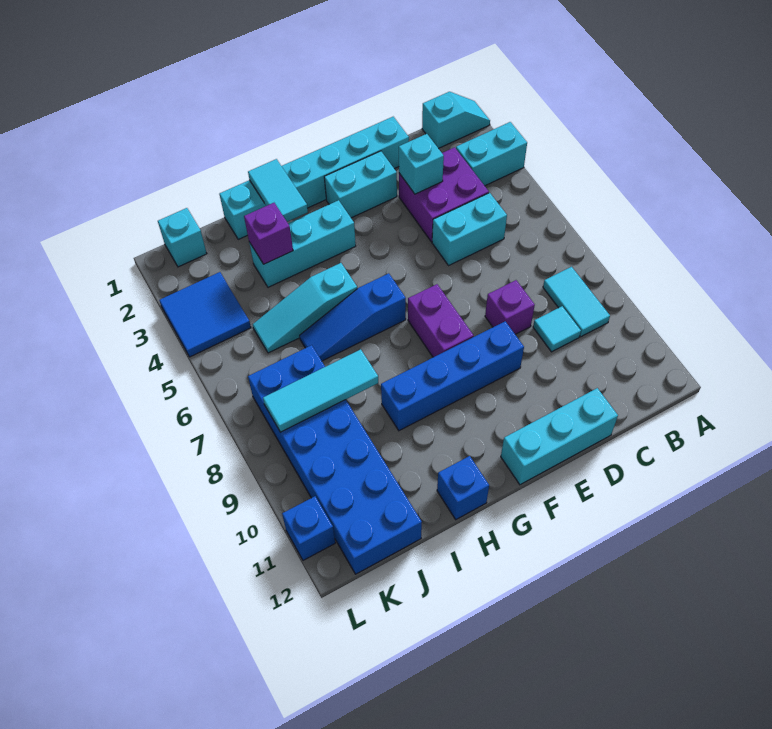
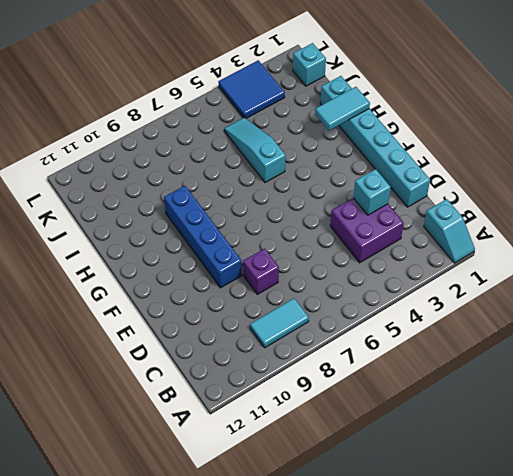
none -> cyan brick A3:B3 level 1
none -> cyan brick C5:D5 level 1
none -> cyan tile C9 level 1

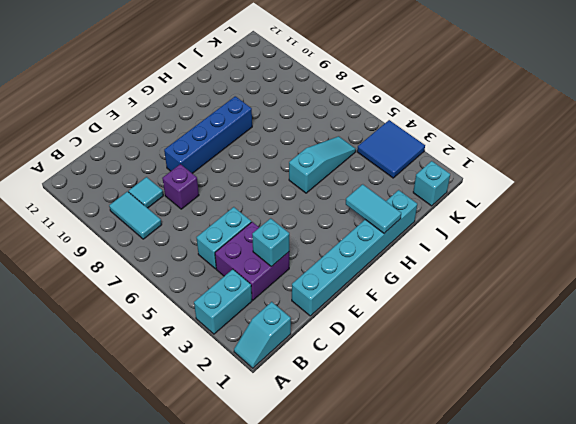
none -> cyan brick D12:F12 level 1
none -> cyan brick E2:F2 level 1
none -> purple brick F7:F8 level 1

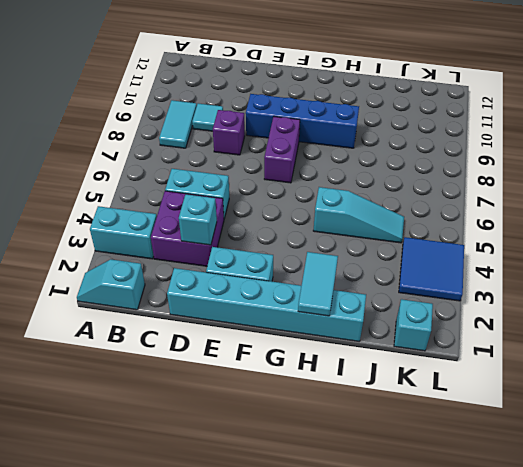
none -> cyan brick D12:F12 level 1
none -> cyan brick G3:I3 level 1
none -> blue slope G6:I6 level 1 top G

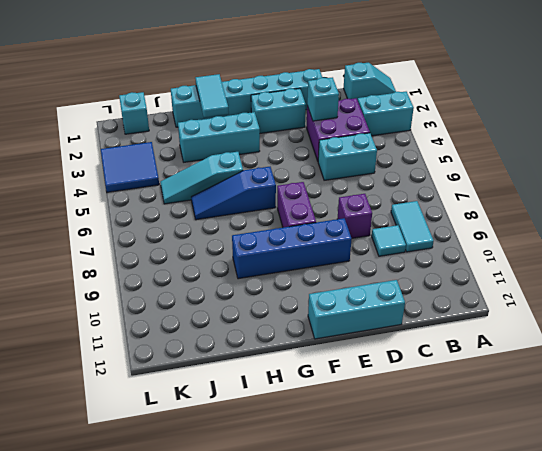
none -> blue brick H12 level 1
none -> blue brick J7:K12 level 1
none -> blue brick L11 level 1

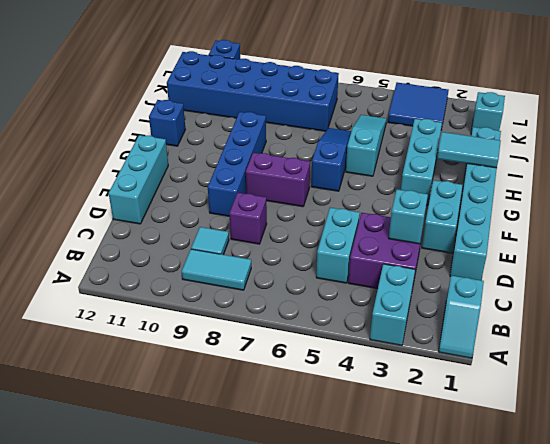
none -> purple brick I3 level 2
none -> cyan tile I8:K8 level 2

